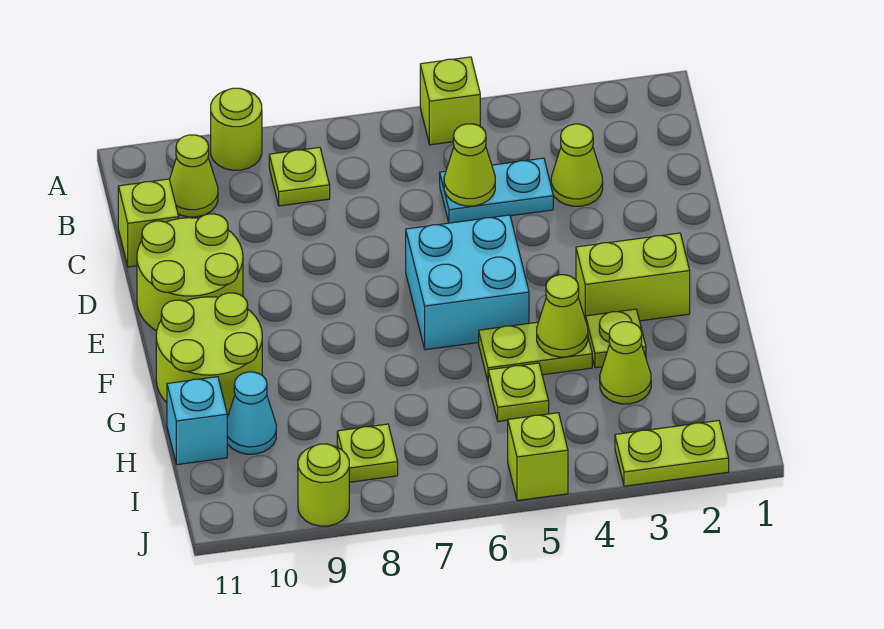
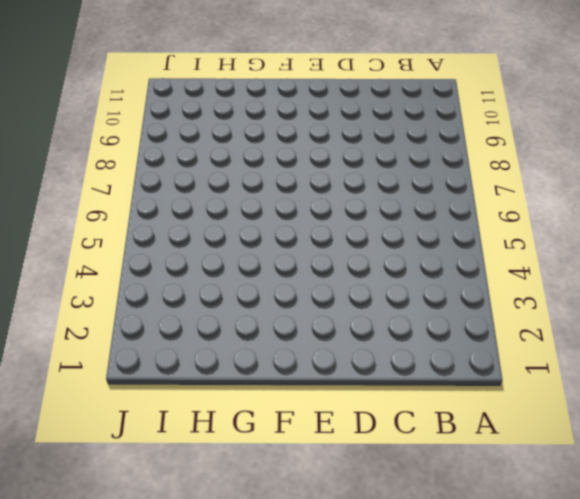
none -> lime brick A5 level 1
none -> lime round brick A9 level 1
none -> lime plate B8 level 1

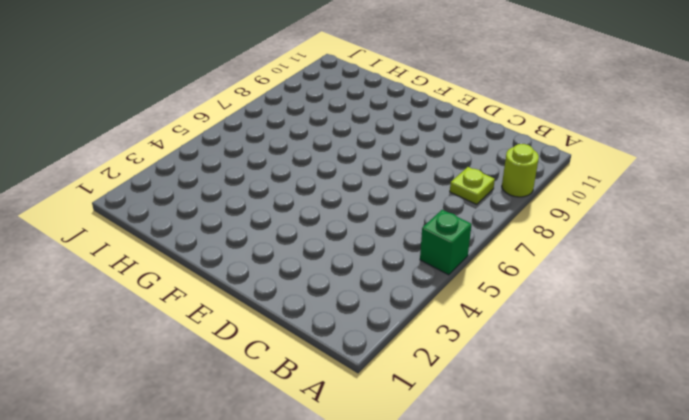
green brick A5 level 1 -> lime brick A5 level 1
none -> lime cone B10 level 1
none -> lime cone C3 level 1
none -> cyan plate C4:C5 level 1

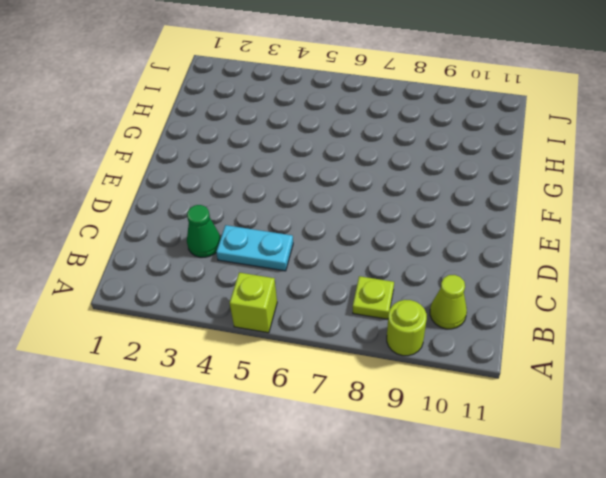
green cone C3 level 1 -> lime cone C3 level 1
none -> lime brick C11 level 1
none -> lime round brick D10:E11 level 1
none -> cyan brick E5:F6 level 1

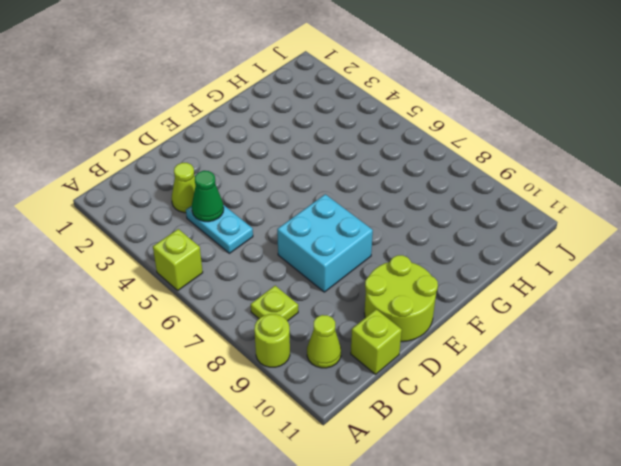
green cone C4 level 2 -> none
cyan brick D7:E8 level 1 -> cyan brick E5:F6 level 1
none -> lime brick F2:F3 level 1
none -> lime round brick F10:G11 level 1
none -> lime plate G3 level 1

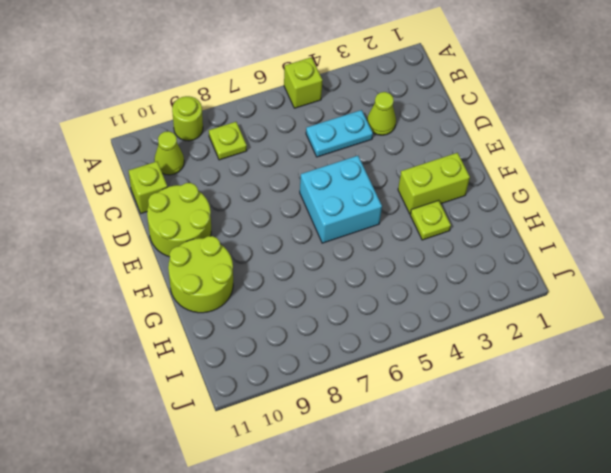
none -> lime plate G4:G5 level 1
none -> lime cone H3 level 1
none -> lime plate H5 level 1

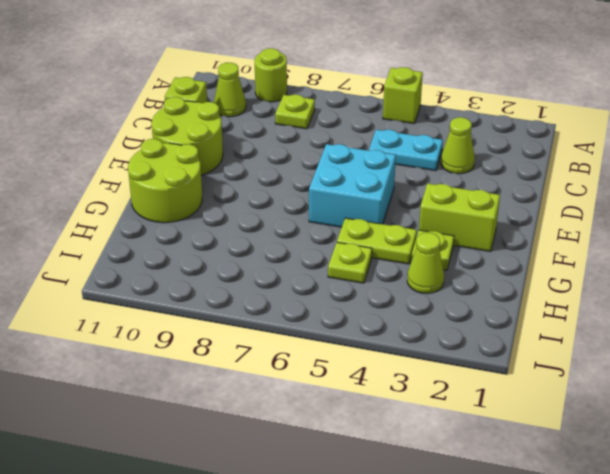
none -> cyan cone H10 level 1
none -> cyan brick H11 level 1
none -> lime plate I8 level 1

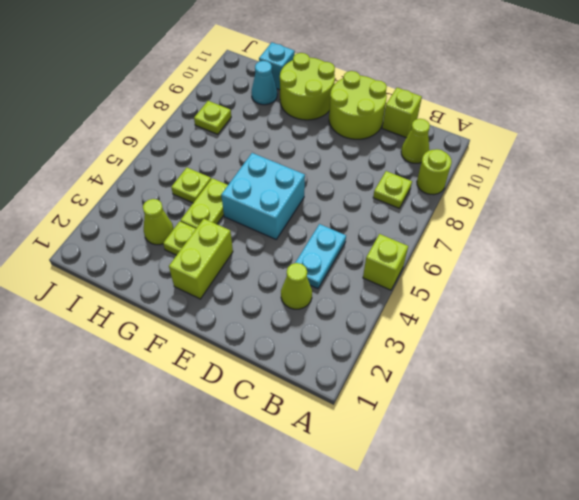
none -> lime plate J2:J3 level 1
none -> lime brick J5 level 1
none -> lime round brick J9 level 1

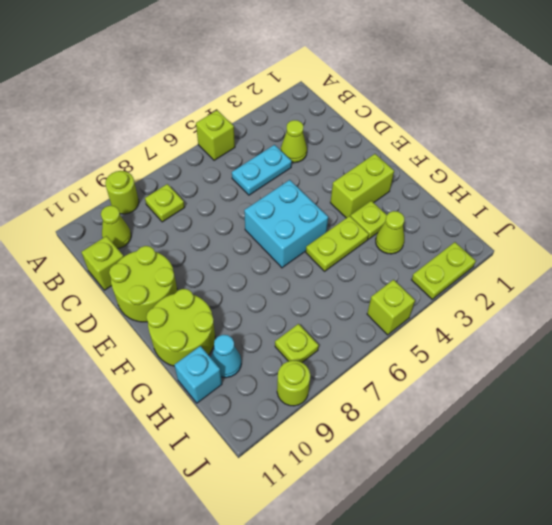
none -> lime plate H5 level 1
none -> lime cone C5 level 2
none -> lime cone G4 level 2

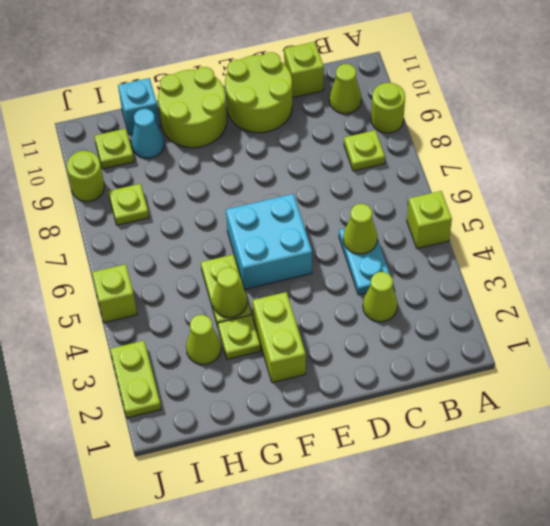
lime plate I10 level 1 -> lime plate H5 level 1

